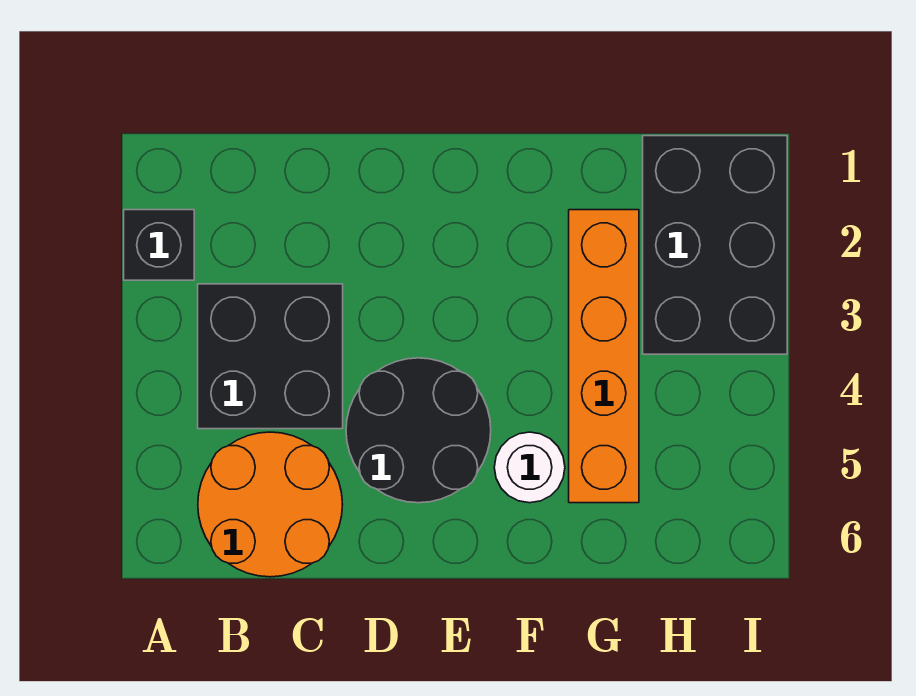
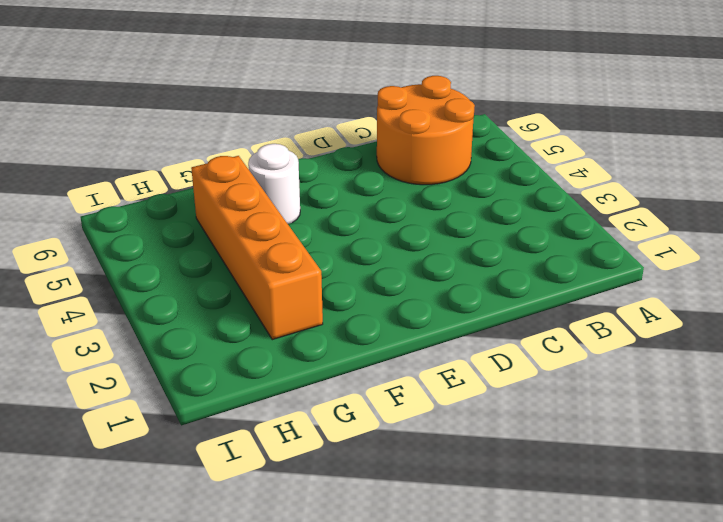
none -> black brick A2 level 1
none -> black brick B3:C4 level 1

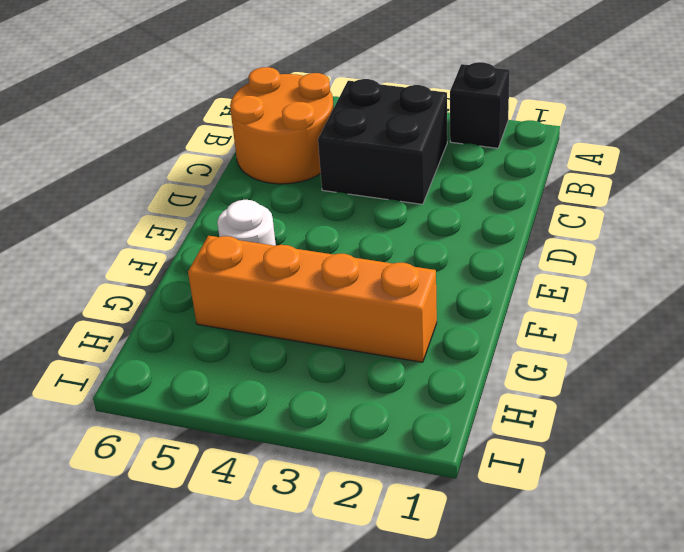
none -> black round brick D4:E5 level 1
none -> black brick H1:I3 level 1

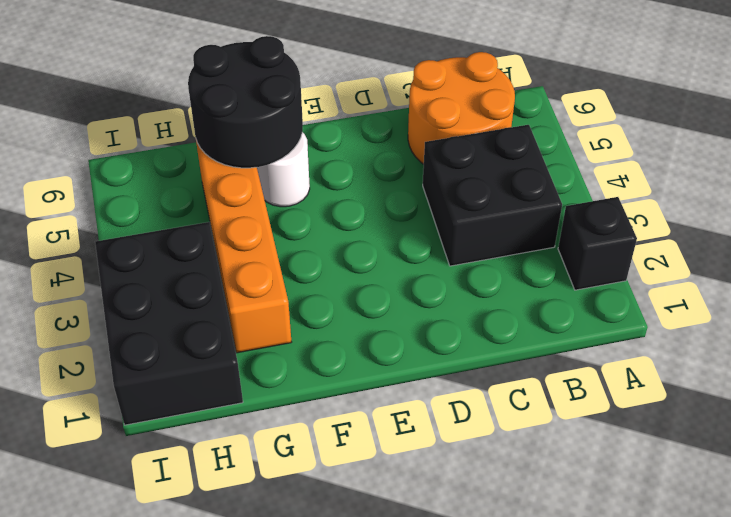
black round brick F5:G6 level 2 -> black round brick D4:E5 level 1

